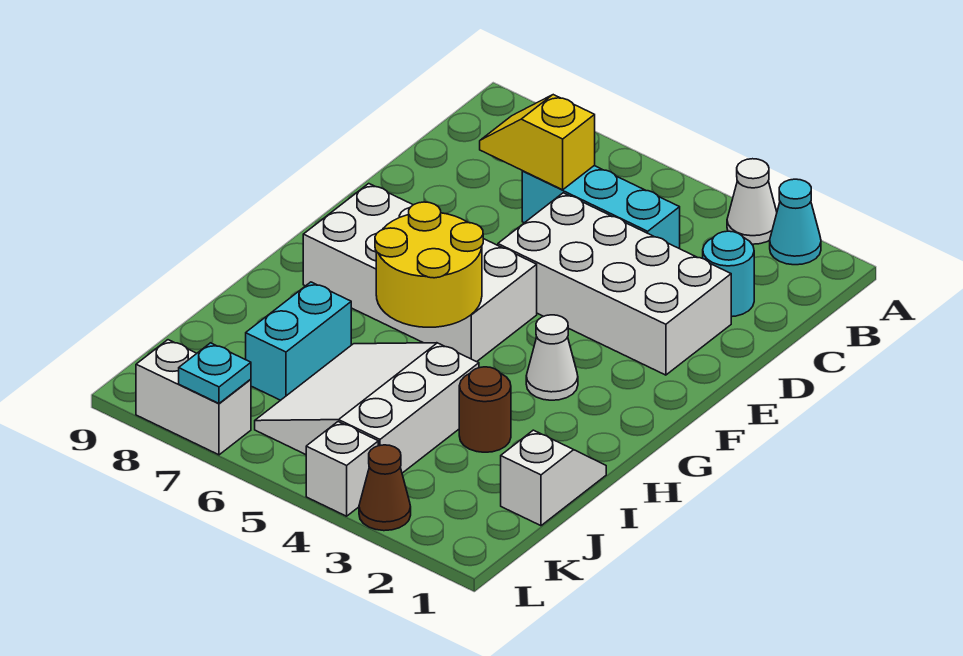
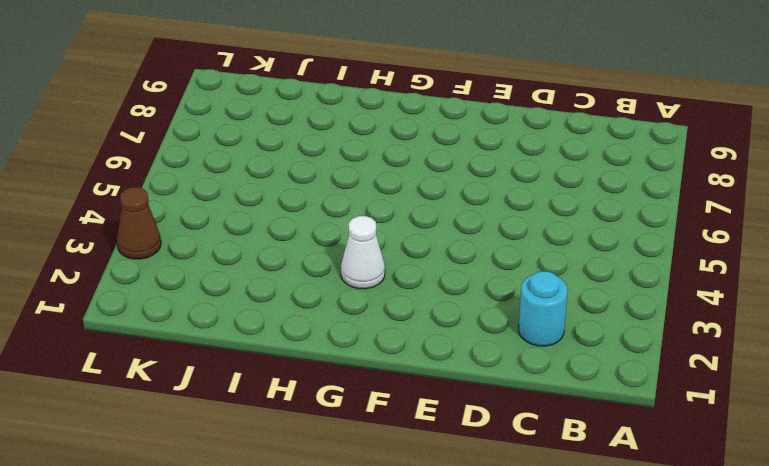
none -> cyan cone A2 level 1
none -> white cone A3 level 1
none -> cyan brick C4:C6 level 1

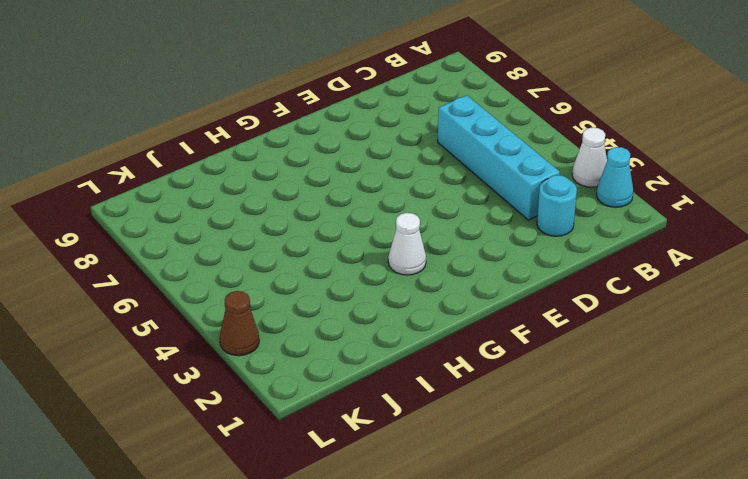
cyan brick C3:C6 level 1 -> cyan brick C4:C6 level 1
none -> white brick D2:E5 level 1
none -> white brick F5:G8 level 1
none -> white slope I1:J1 level 1 top J

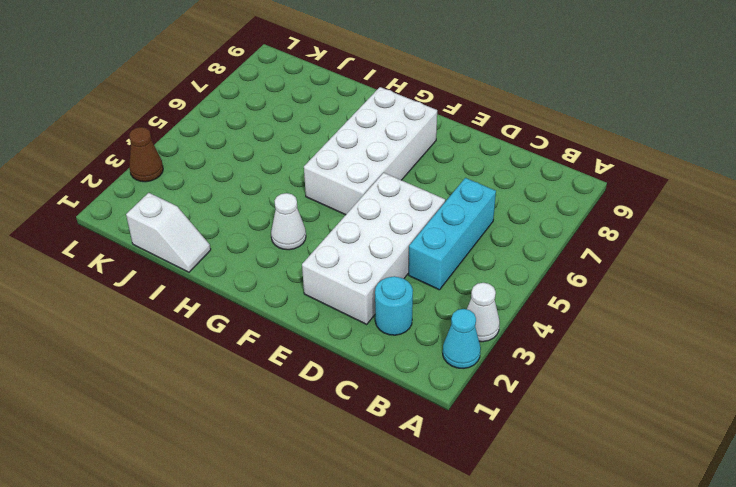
none -> brown round brick I3 level 1
none -> white slope I4:K6 level 1 top 4
none -> cyan brick I7:J7 level 1

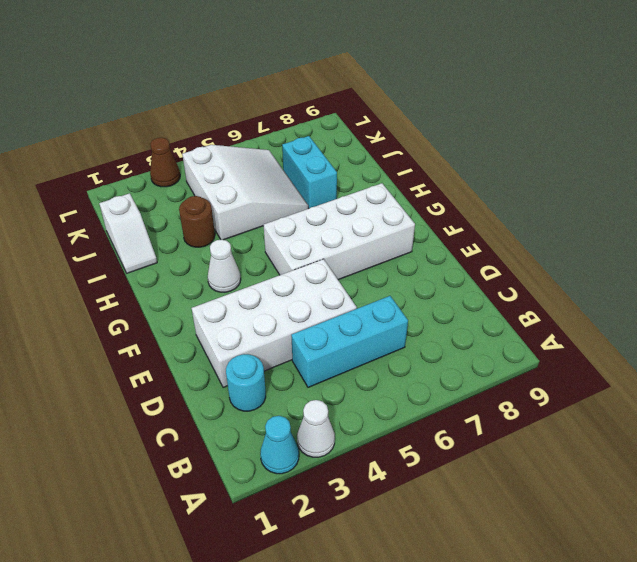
none -> white brick L4 level 1
none -> white brick L7:L8 level 1
none -> yellow slope C6:C7 level 2 top 6

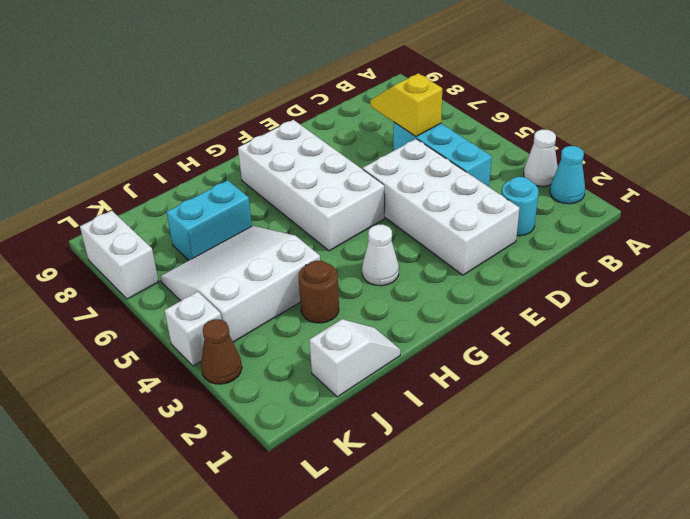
none -> yellow round brick G5:H6 level 2
none -> cyan plate L7 level 2

